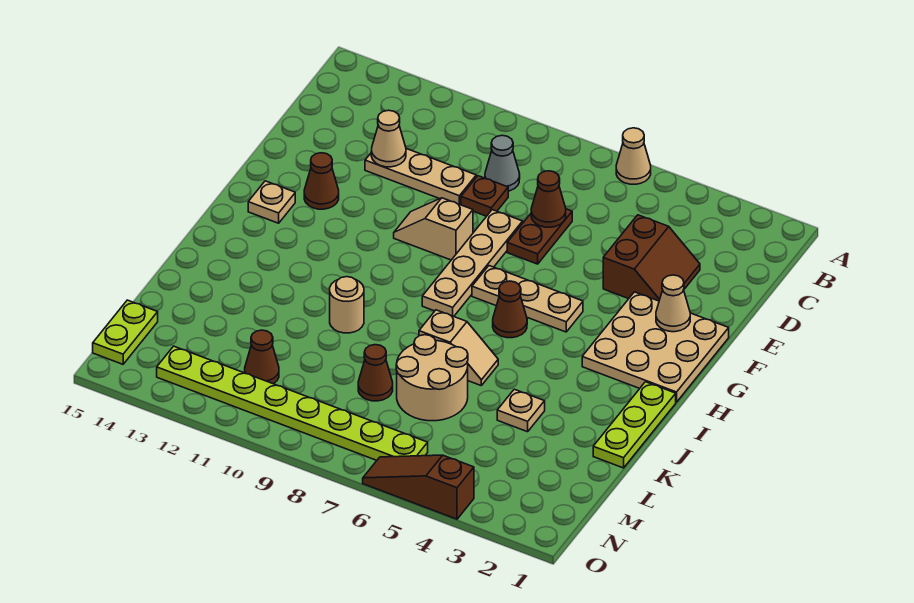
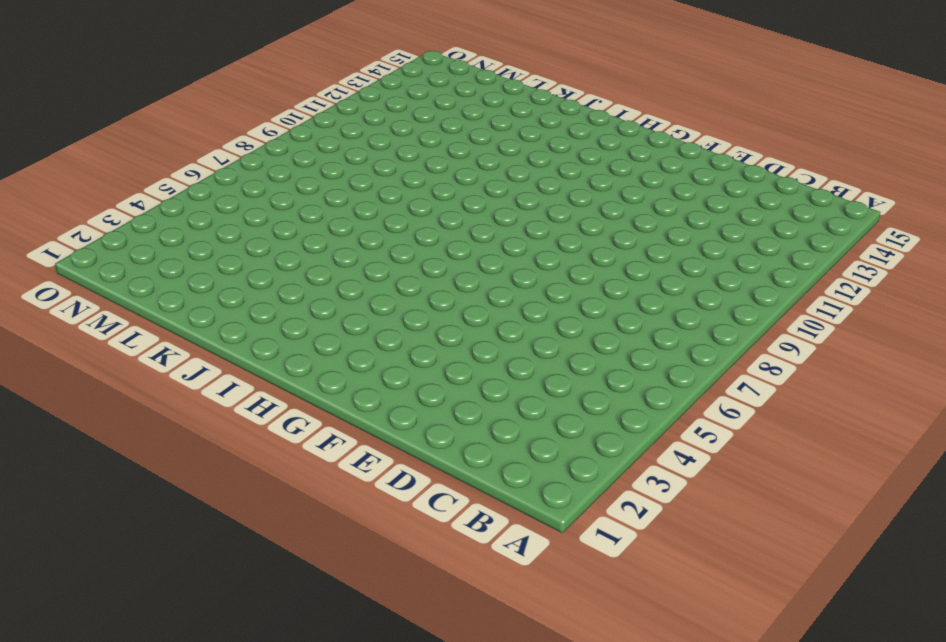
none -> tan cone A6 level 1
none -> grey cone C9 level 1
none -> brown slope D3:E4 level 1 top 4

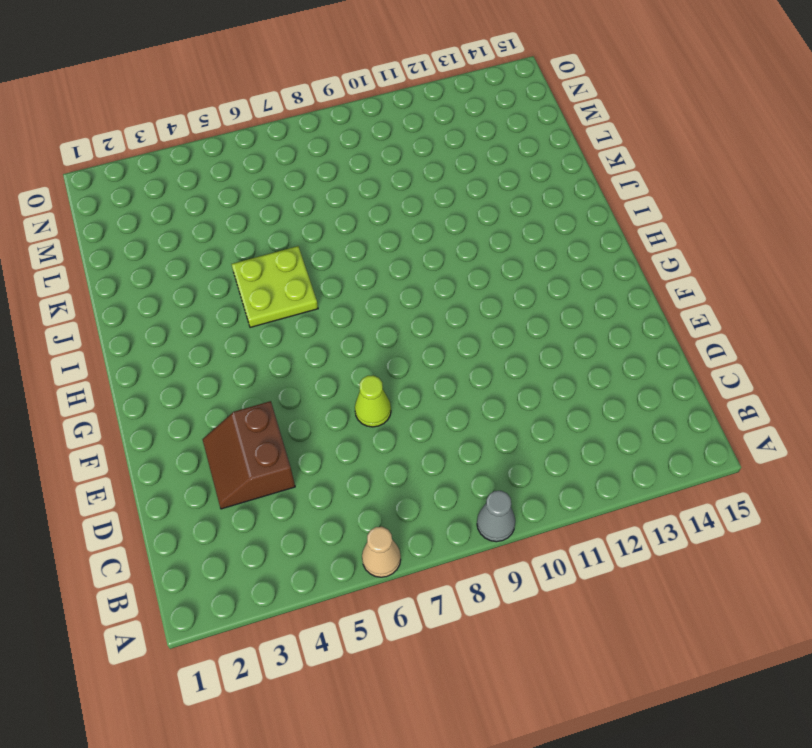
grey cone A9 level 1 -> grey cone C9 level 1
lime cone E7 level 1 -> brown plate D7:E7 level 1
lime plate I5:J6 level 1 -> tan slope J6:J7 level 1 top 7
none -> brown plate D9 level 1
none -> tan plate D10:D12 level 1
none -> tan plate E8:H8 level 1

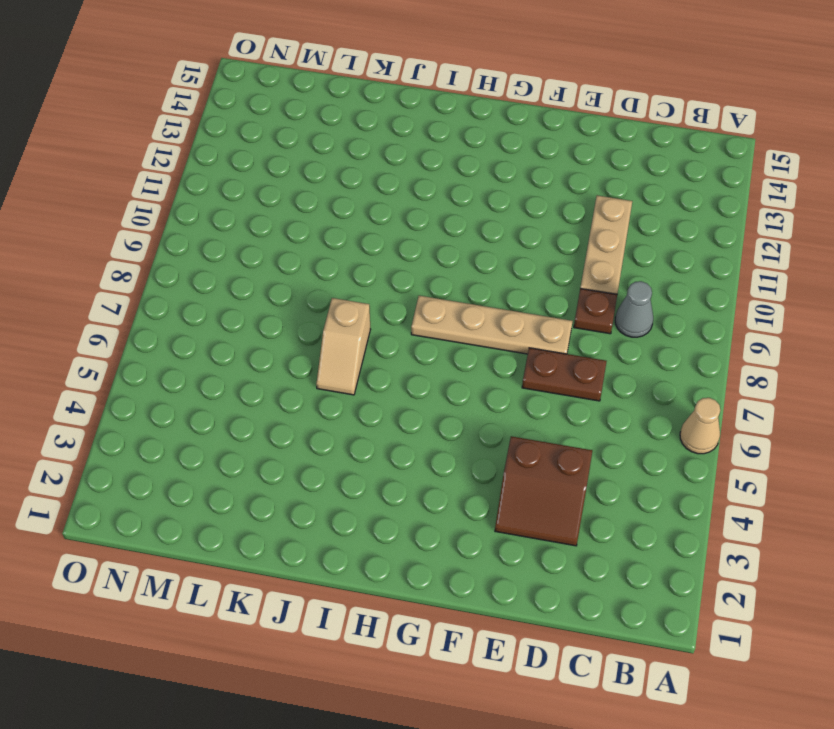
none -> tan plate F1:H3 level 1
none -> tan slope F9:F10 level 1 top 9
none -> brown cone F13 level 1

